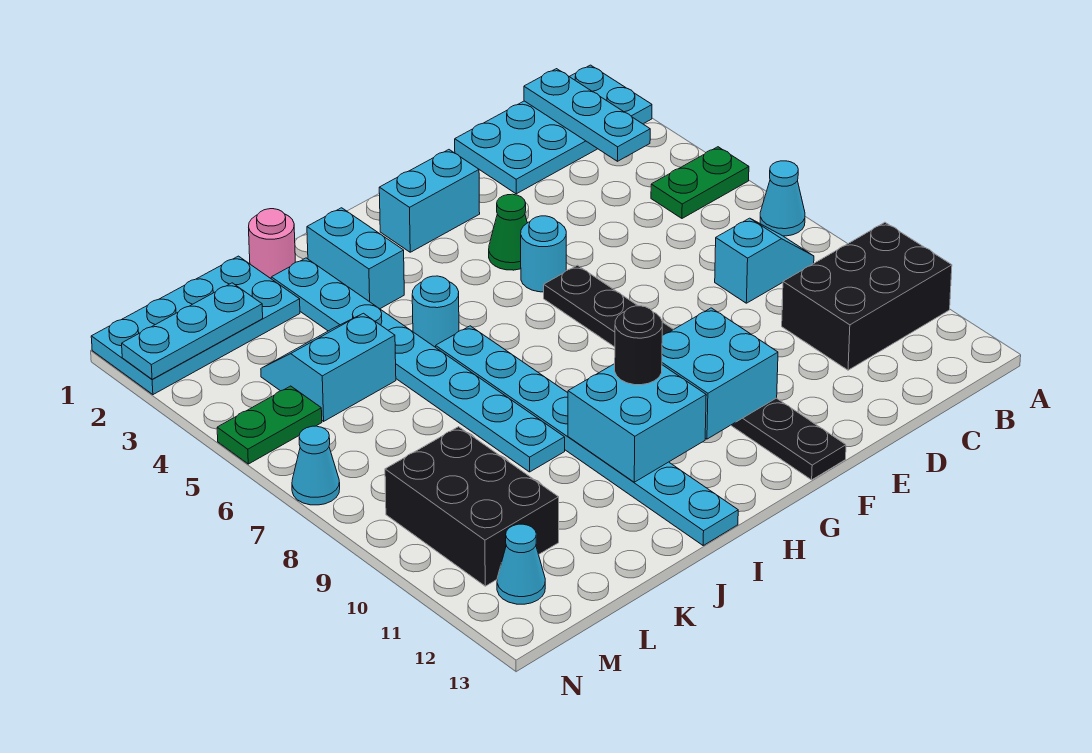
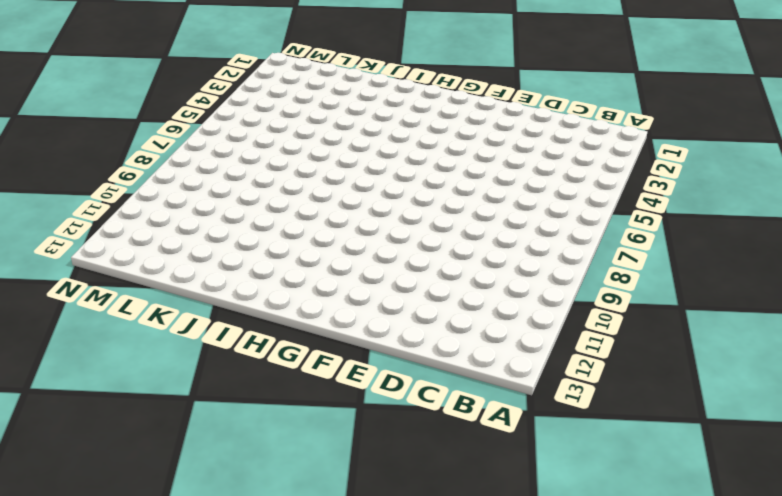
none -> cyan plate A1:D2 level 1
none -> green plate A5:B5 level 1
none -> cyan cone A7 level 1

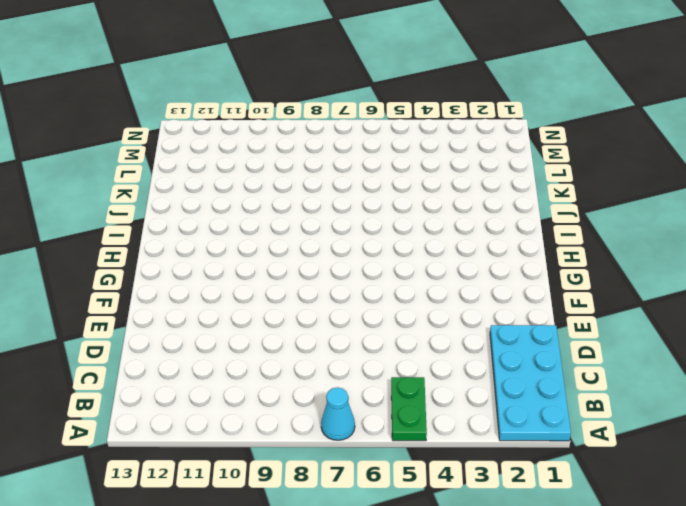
none -> black brick A10:C11 level 1
none -> cyan slope B8:C8 level 1 top C
none -> cyan brick F2:G2 level 1

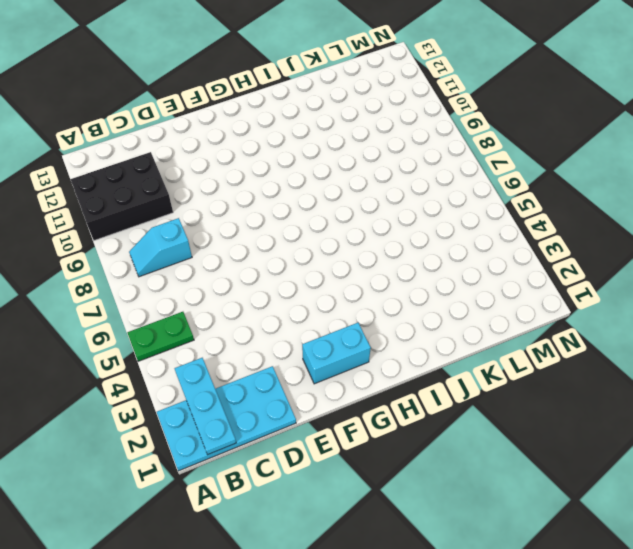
none -> cyan cone A7 level 1
none -> green cone F4 level 1
none -> cyan round brick F5 level 1

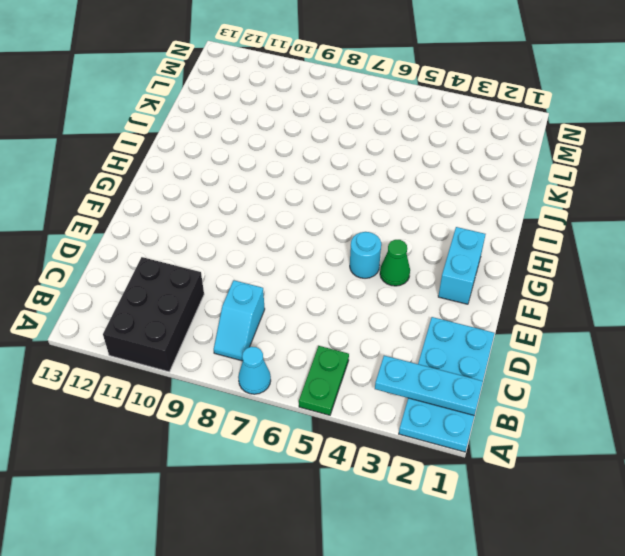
none -> black plate F6:F13 level 1
none -> cyan brick I2:I3 level 1
none -> cyan round brick I5 level 1

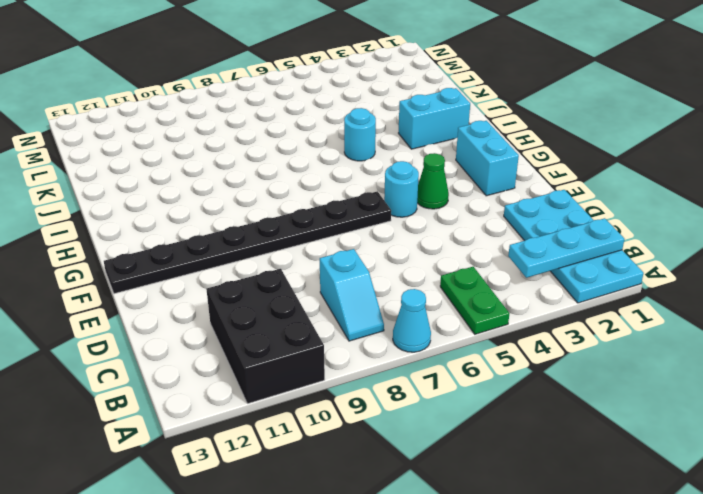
none -> cyan plate I6:I13 level 1
none -> pink round brick J1 level 1
none -> cyan plate J2:J9 level 1

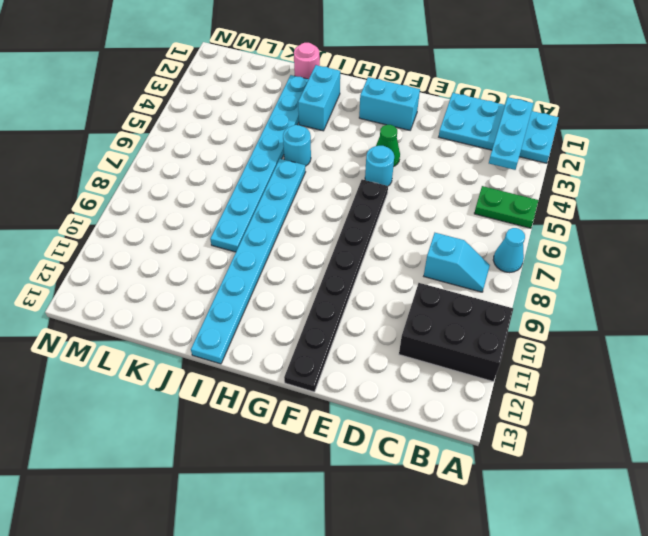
none -> cyan plate K1:N2 level 1
none -> cyan slope K4:L5 level 1 top 5
none -> black brick L9:M11 level 1

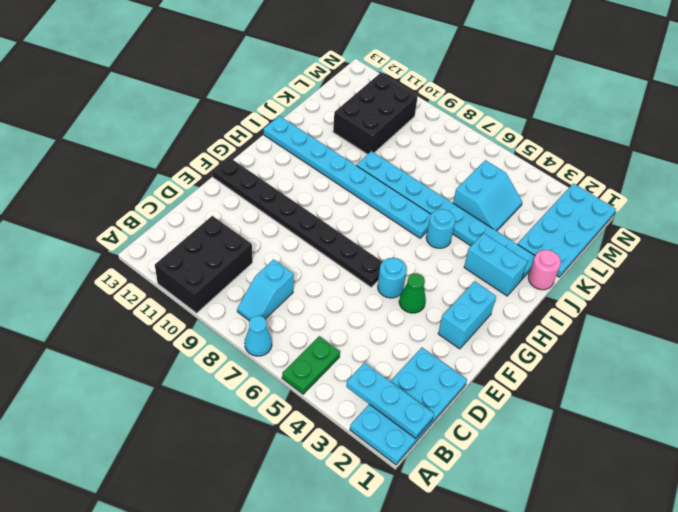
black brick K10:M11 level 1 -> black brick L9:M11 level 1
none -> green plate M5:N5 level 1
none -> cyan cone M12 level 1
none -> cyan cone N7 level 1

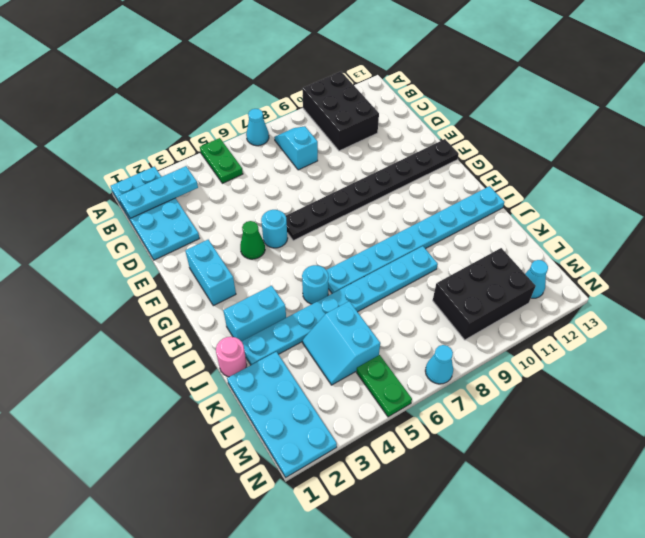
none -> cyan brick F10:G11 level 2
none -> cyan brick H10:I11 level 2
none -> cyan plate L2:N2 level 2

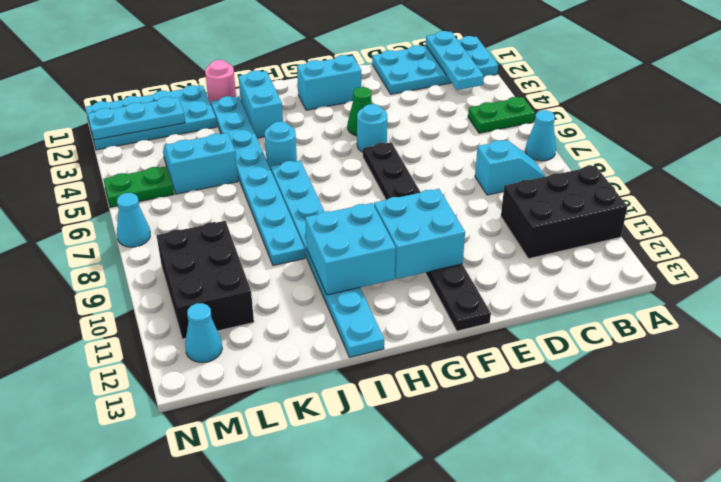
none -> black round brick H10 level 3

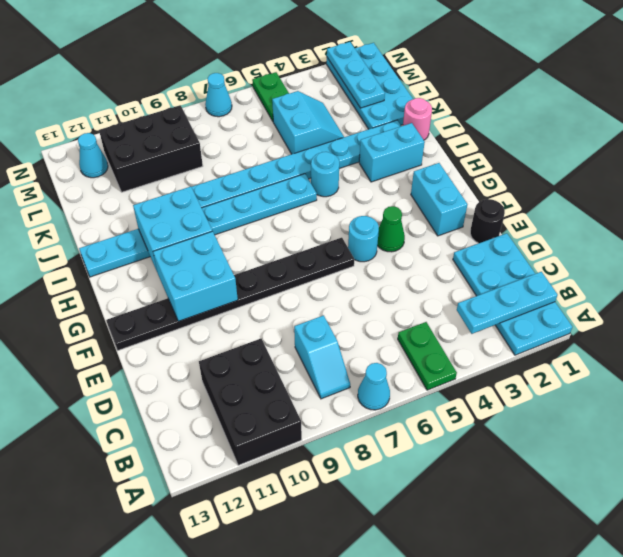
black round brick E1 level 1 -> black round brick H10 level 3

